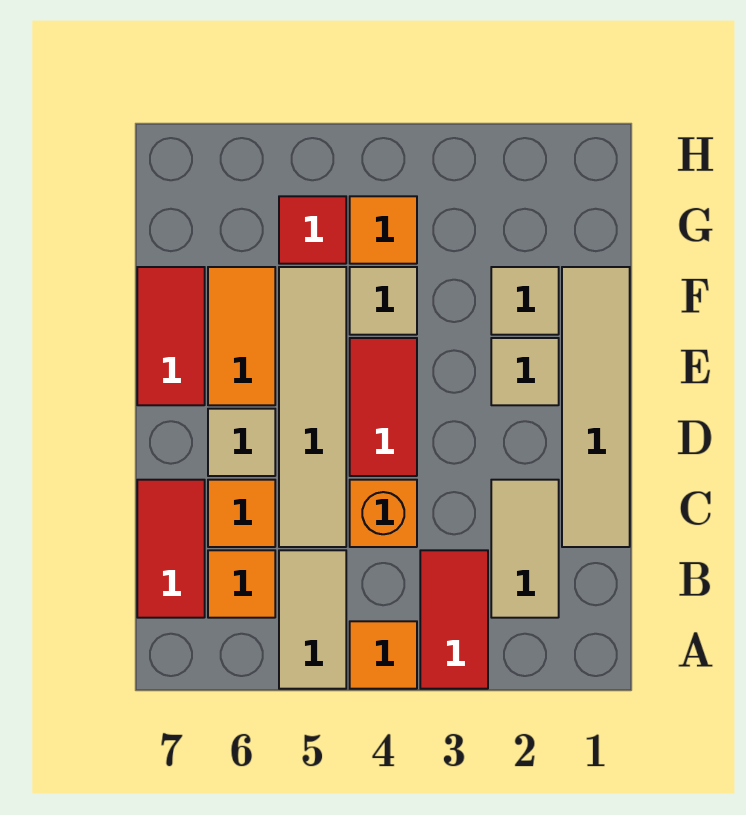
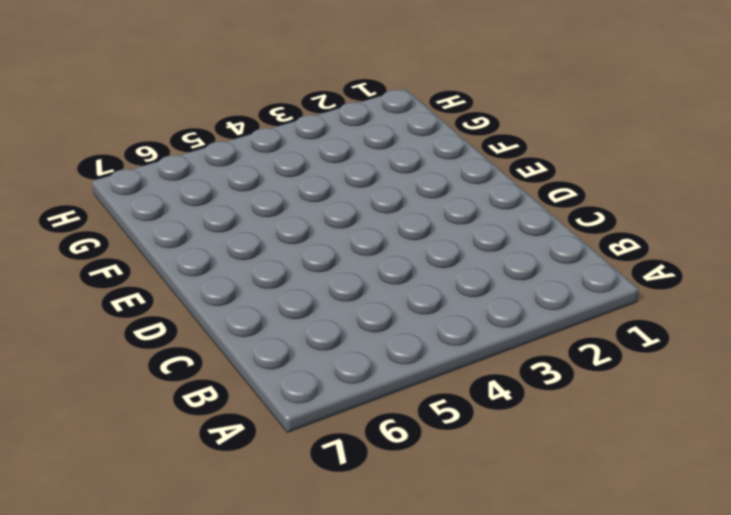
none -> red tile A3:B3 level 1
none -> orange tile A4 level 1
none -> tan tile A5:B5 level 1

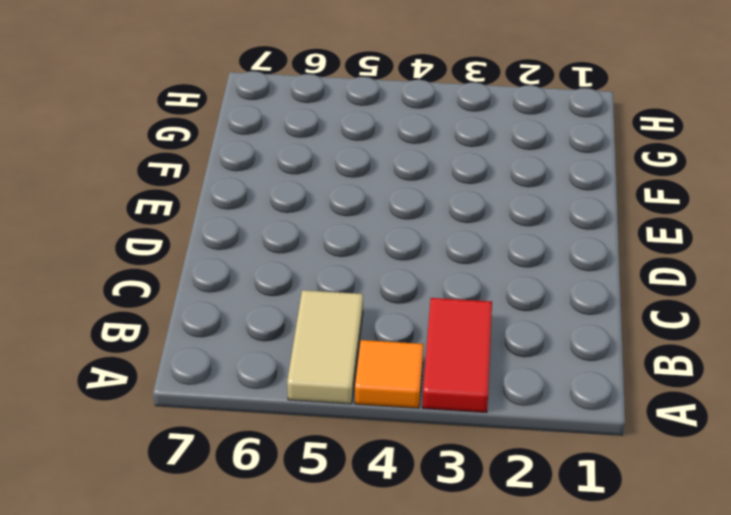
none -> tan tile B2:C2 level 1
none -> orange tile B6 level 1
none -> red tile B7:C7 level 1

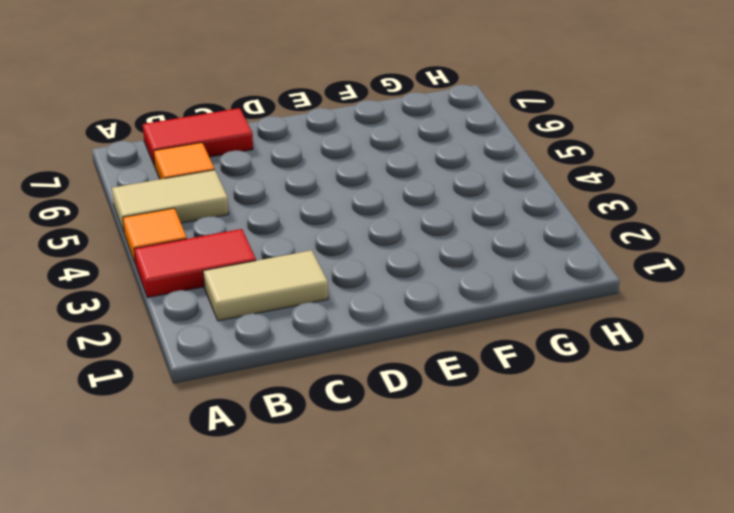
none -> tan tile C1:F1 level 1
none -> orange brick C4 level 1
none -> tan tile C5:F5 level 1

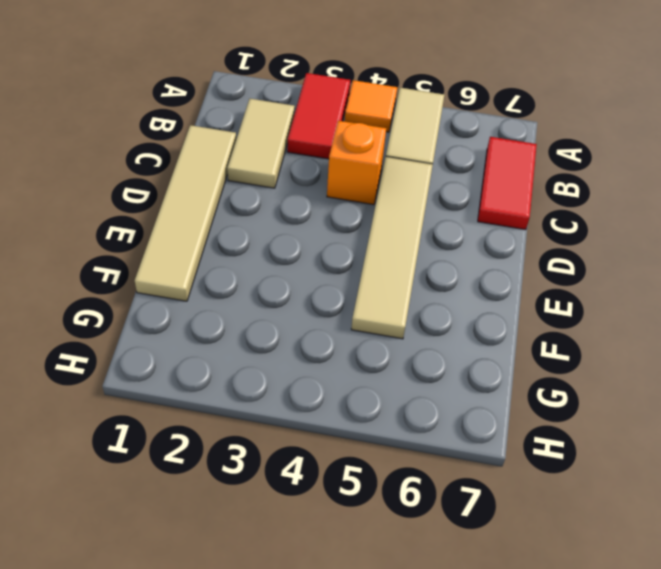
none -> orange tile B6 level 1
none -> orange tile C6 level 1
none -> red tile D4:E4 level 1

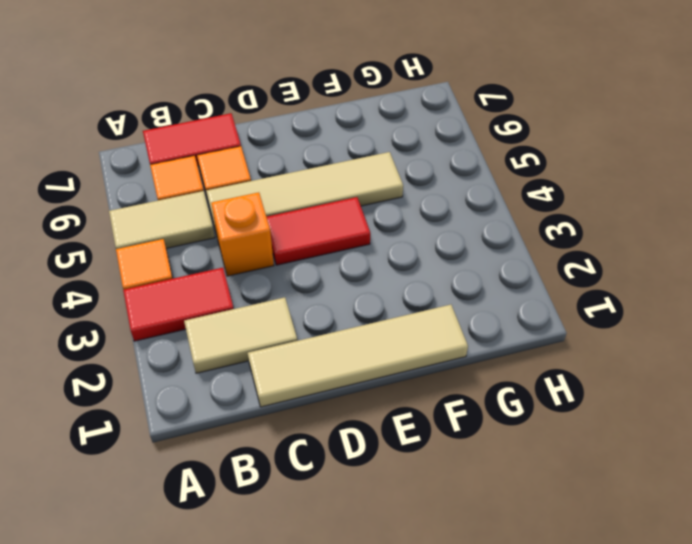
none -> tan tile D6 level 1
none -> tan tile E2 level 1
none -> orange tile E6:F6 level 1

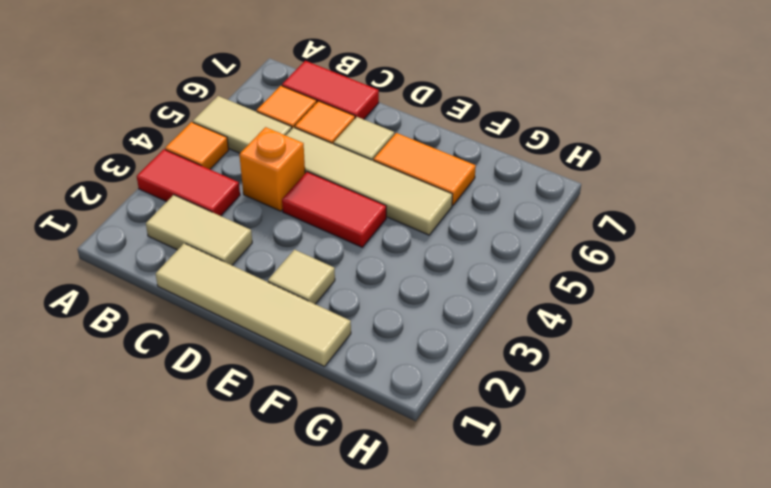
none -> red tile E7:F7 level 1
none -> tan tile F2 level 1
none -> tan tile F4 level 1

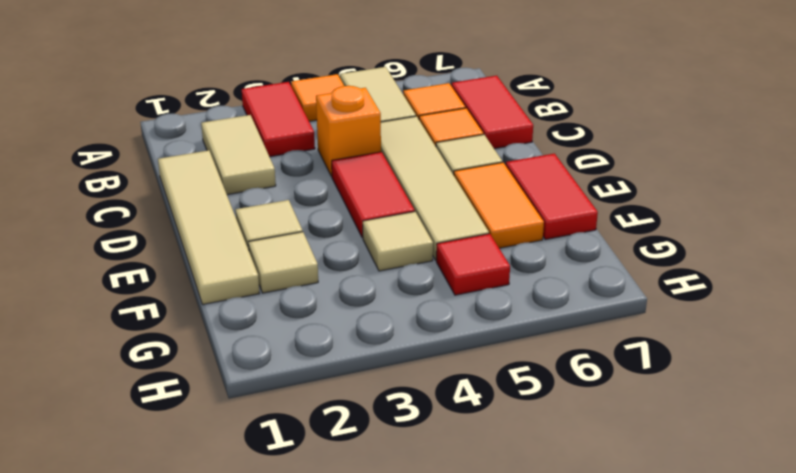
none -> orange tile G4 level 1

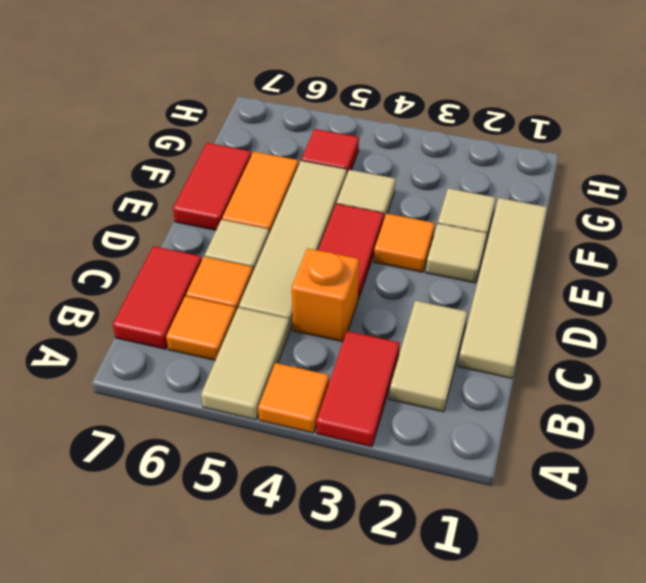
orange tile E3 level 1 -> orange tile G4 level 1

